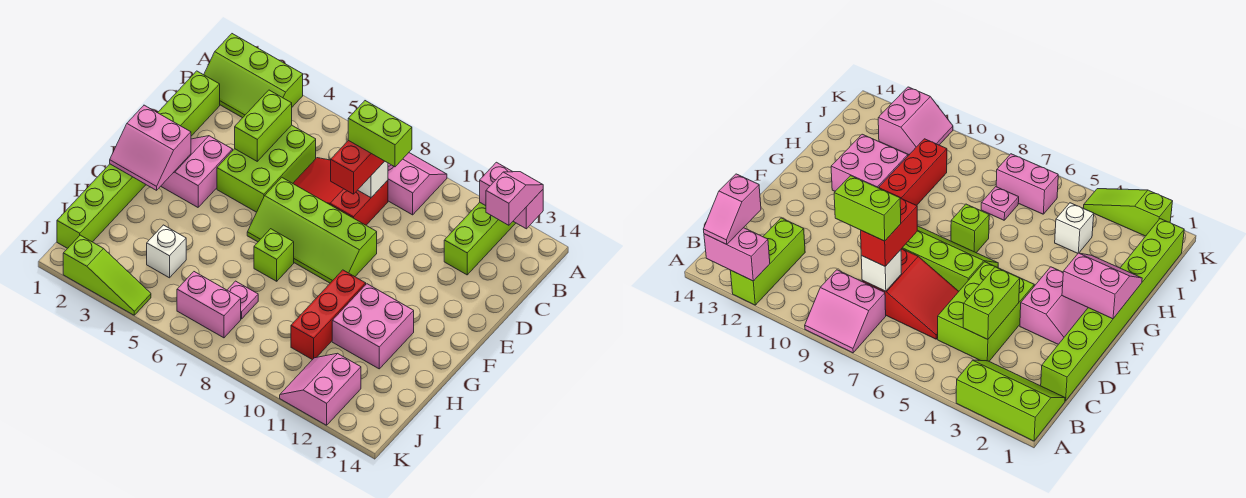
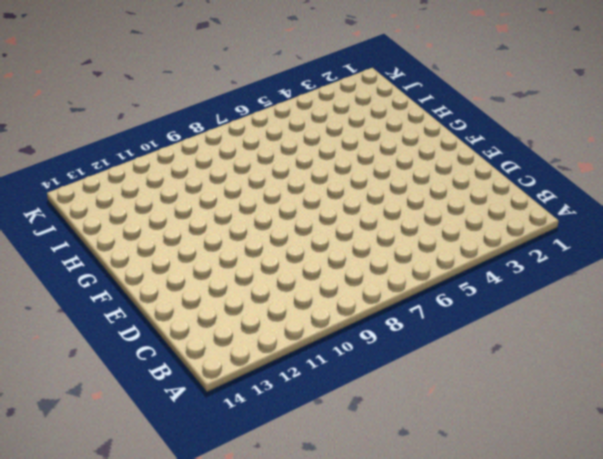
none -> lime slope A1:B3 level 1 top A
none -> pink slope A8:B9 level 1 top B
none -> lime brick A12:C12 level 1

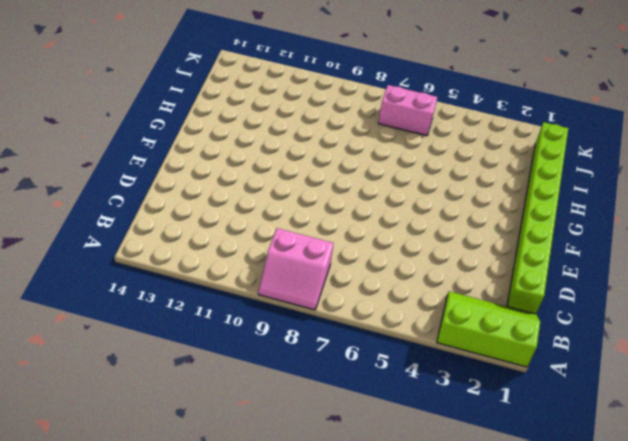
none -> lime brick A12:C12 level 1
none -> lime brick C4:E5 level 1
none -> red slope C6:D8 level 1 top 8

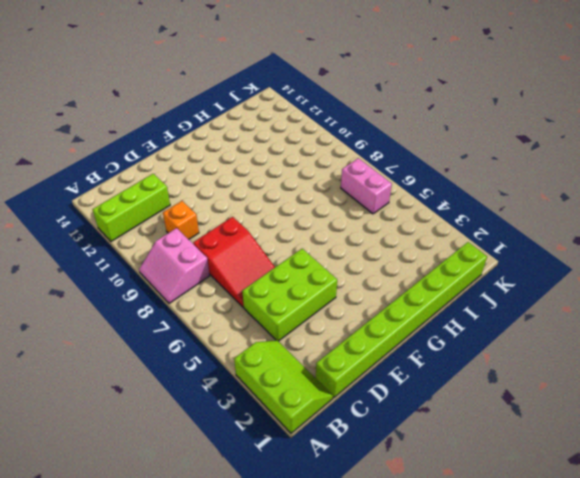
orange brick C10 level 1 -> none
none -> pink slope E2:F3 level 1 top 3
none -> lime slope E6:F9 level 1 top E
none -> lime brick G7 level 1

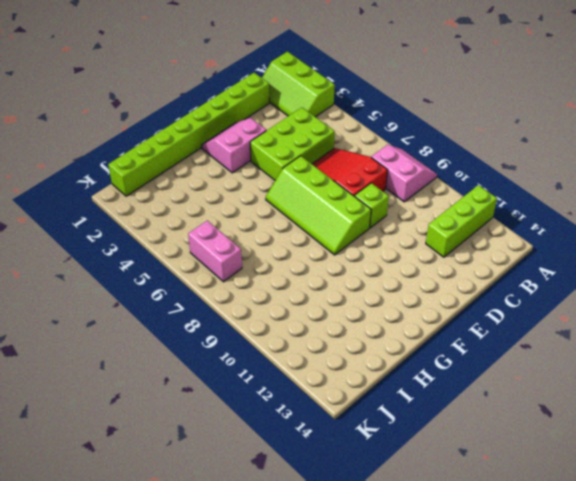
lime brick D9 level 1 -> lime brick G7 level 1
none -> red brick G10:I10 level 1
none -> pink brick G11:H12 level 1
none -> white brick I4 level 1

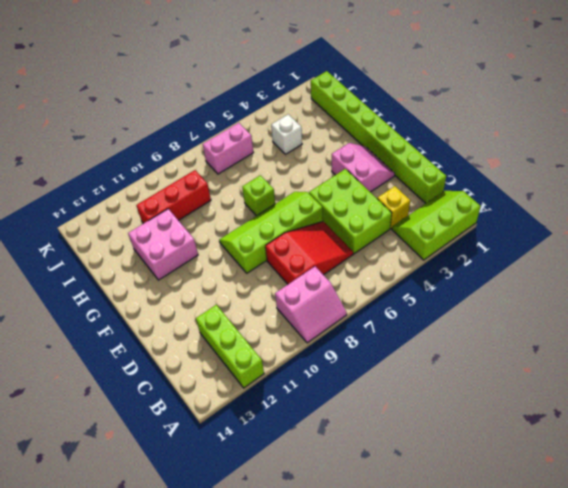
yellow brick C3 level 1 -> none
red brick I9:I11 level 1 -> red brick G10:I10 level 1
none -> pink plate I7 level 1
none -> pink slope J11:K12 level 1 top 12
none -> lime slope K2:K4 level 1 top 2

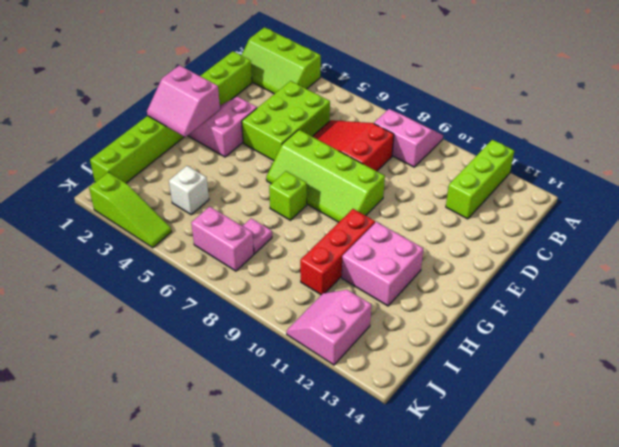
none -> pink brick A12:A13 level 2
none -> lime brick C4:D4 level 2
none -> white brick C8 level 2

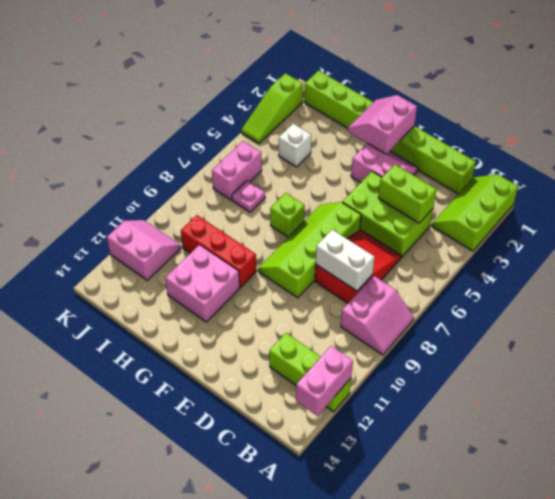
white brick C8:D8 level 2 -> white brick C8 level 2
none -> pink slope A13:B13 level 3 top B
none -> red brick C8:D8 level 3
none -> lime brick C8:C9 level 4

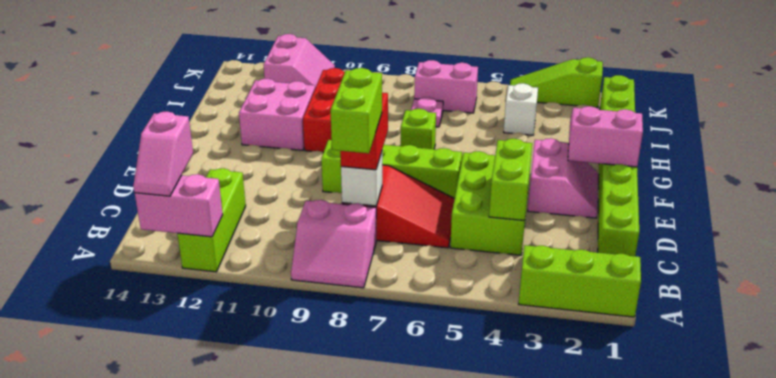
lime brick B8:C8 level 4 -> lime brick C8:C9 level 4

